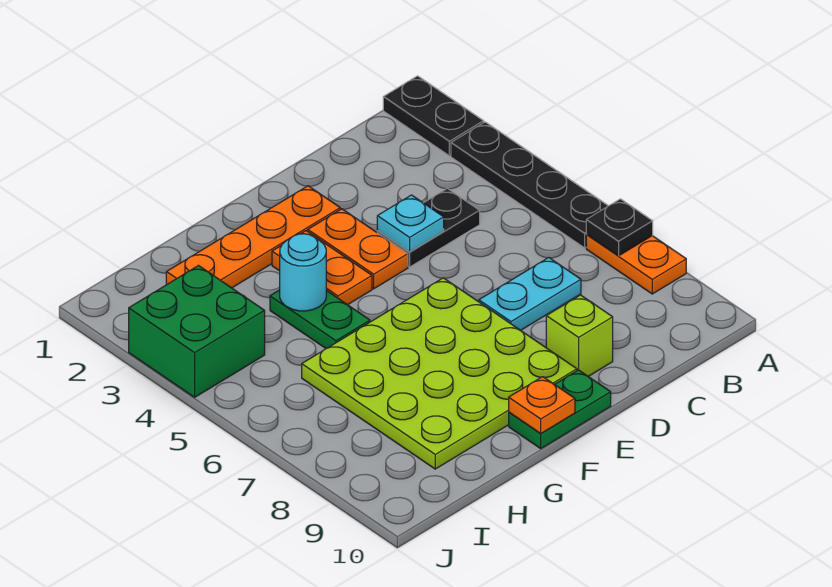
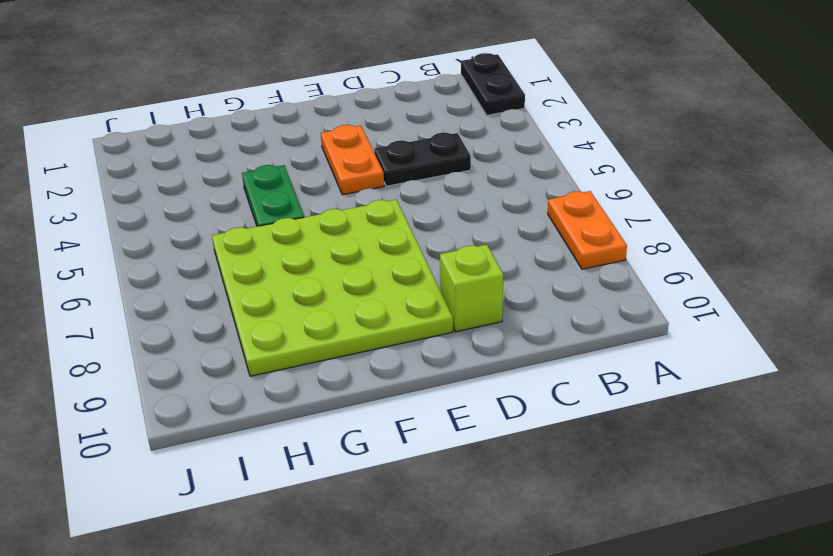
none -> black plate A3:A6 level 1
none -> cyan plate C7:D7 level 1
none -> orange plate E2:H2 level 1

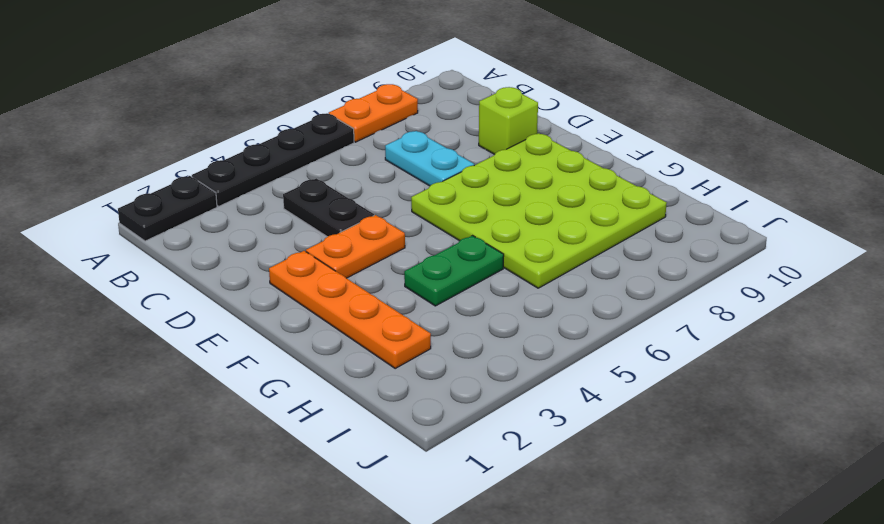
none -> green plate E10:F10 level 1
none -> orange plate F3:F4 level 1
none -> green brick I3:J4 level 1

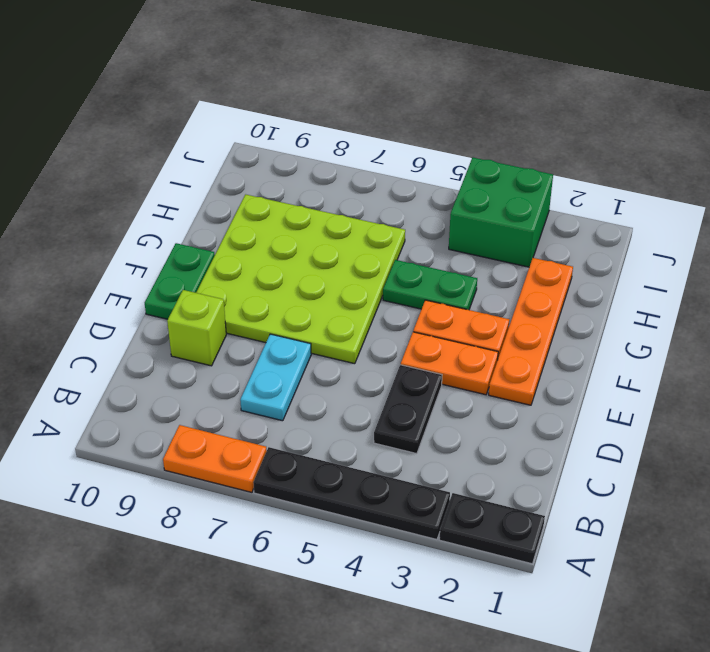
none -> black plate A7 level 2
none -> cyan plate D4 level 2
none -> orange plate F10 level 2

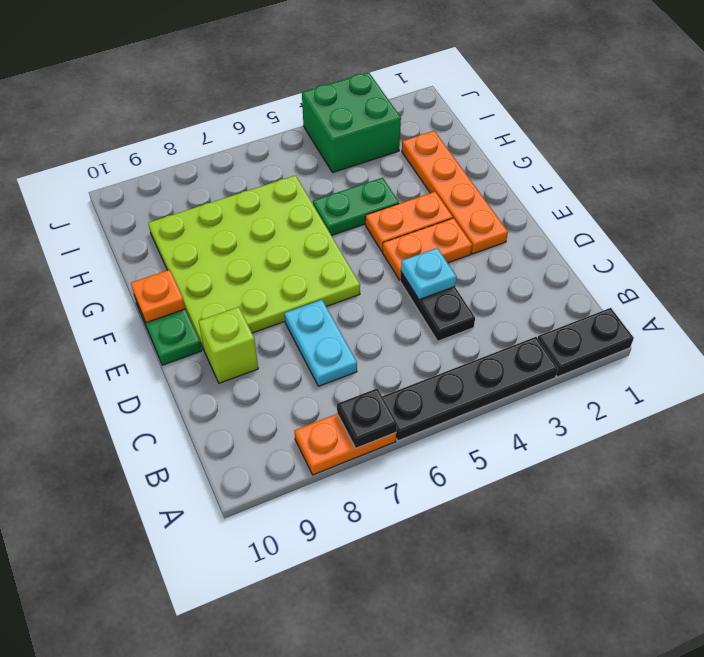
none -> cyan round brick G4 level 2

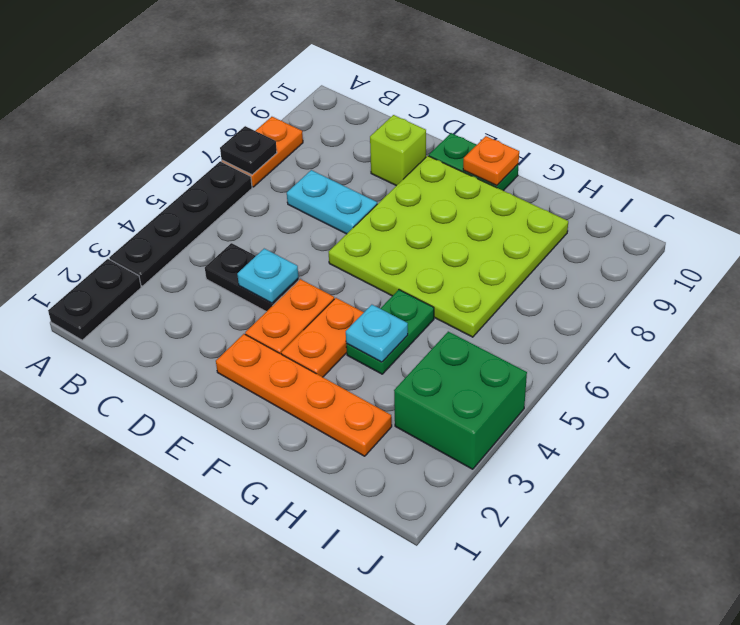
cyan plate G4 level 2 -> cyan round brick G4 level 2

